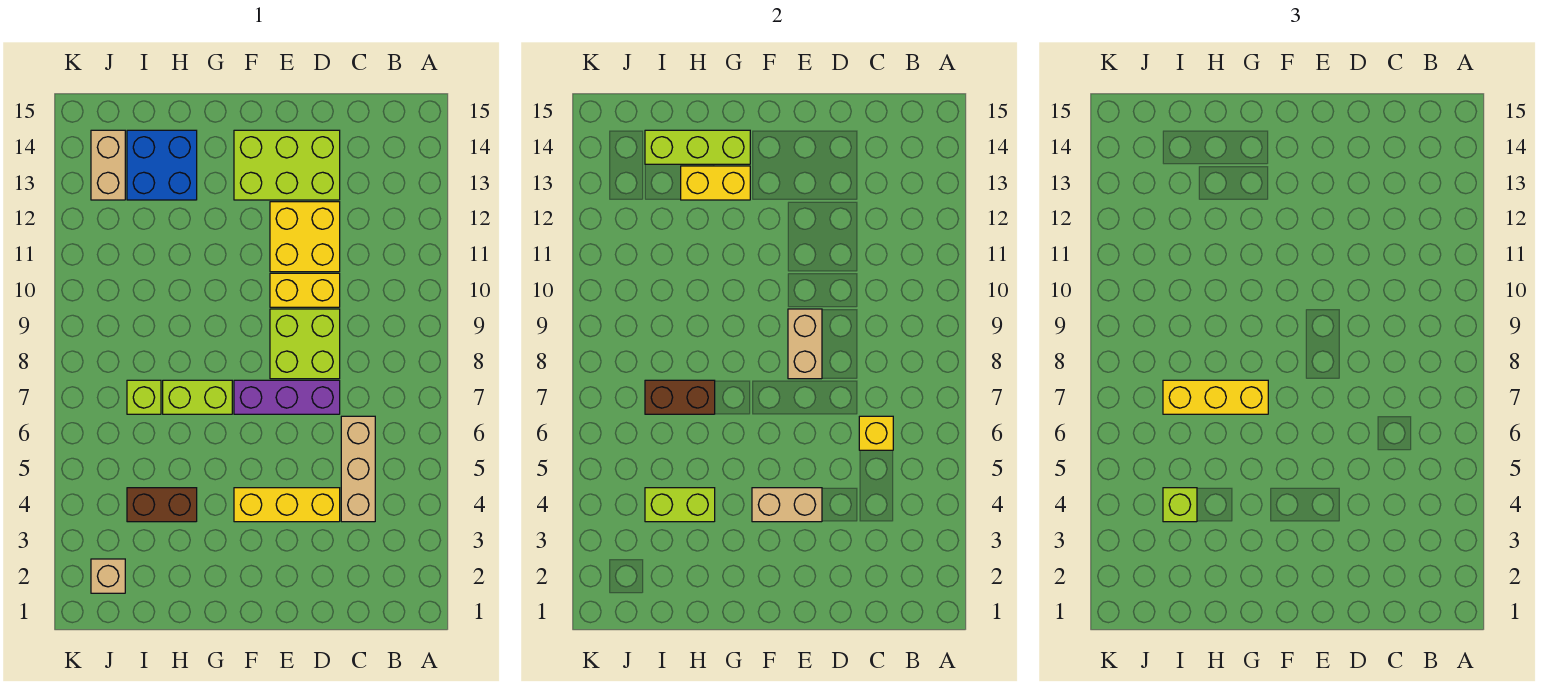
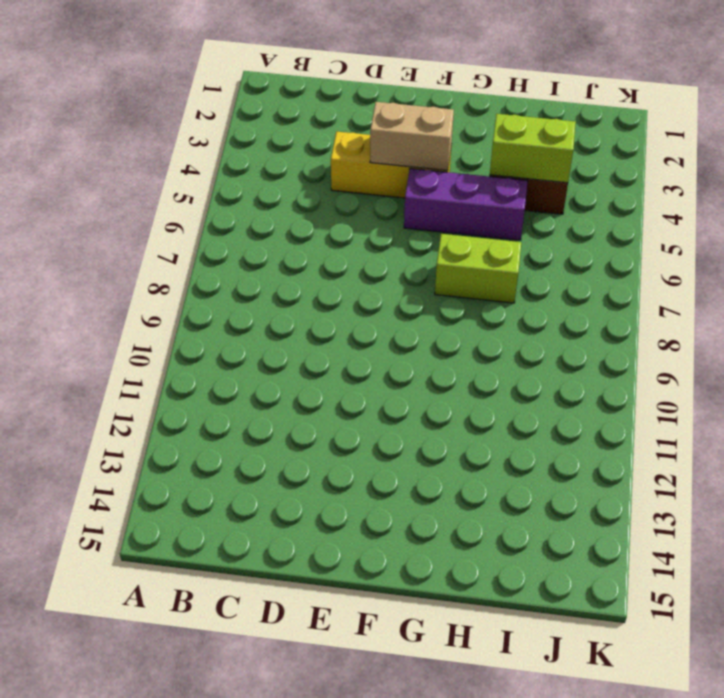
purple brick F5:H5 level 1 -> purple brick D7:F7 level 1
none -> tan brick C4:C6 level 1
none -> lime brick D8:E9 level 1
none -> yellow brick D10:E10 level 1

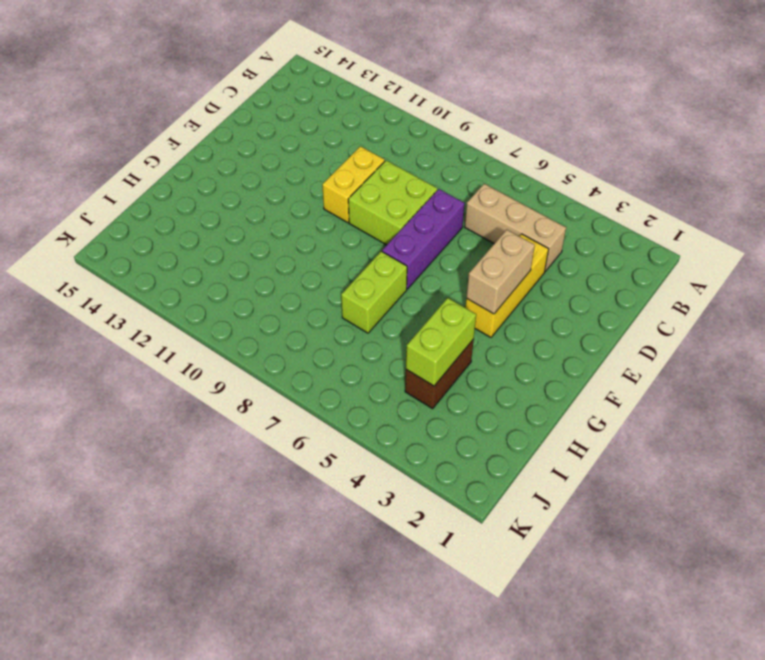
none -> yellow brick D11:E12 level 1
none -> lime brick D13:F14 level 1
none -> blue brick H13:I14 level 1

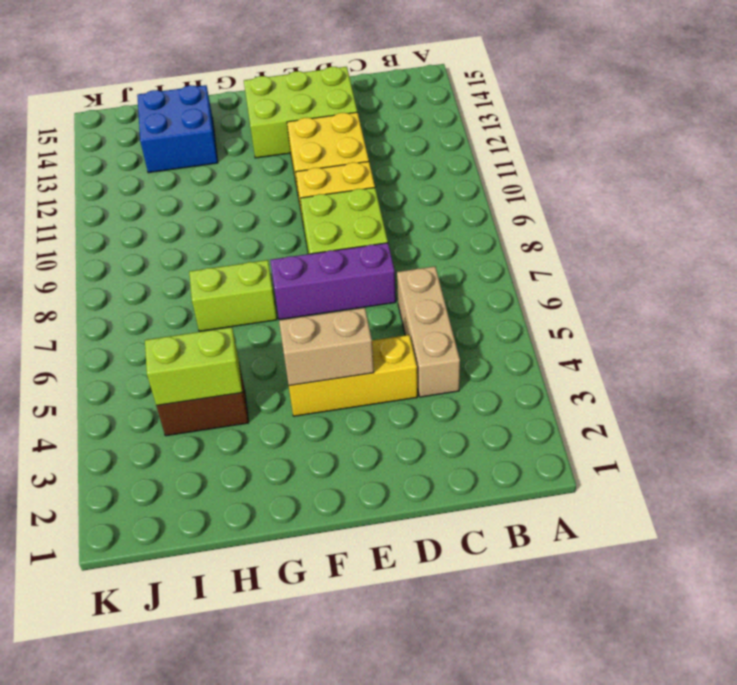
none -> lime brick I7 level 1
none -> tan brick J2 level 1
none -> tan brick J13:J14 level 1

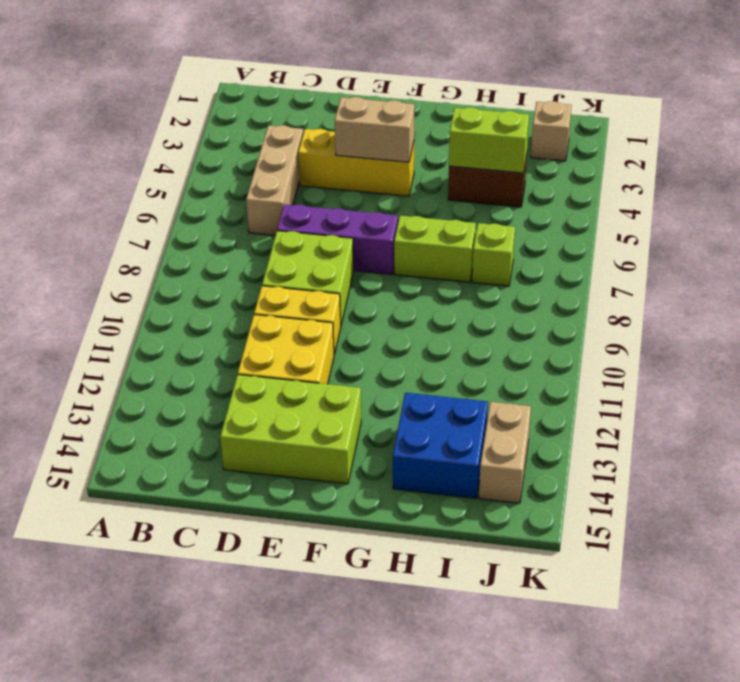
none -> yellow brick C6 level 2
none -> tan brick E8:E9 level 2
none -> yellow brick G13:H13 level 2

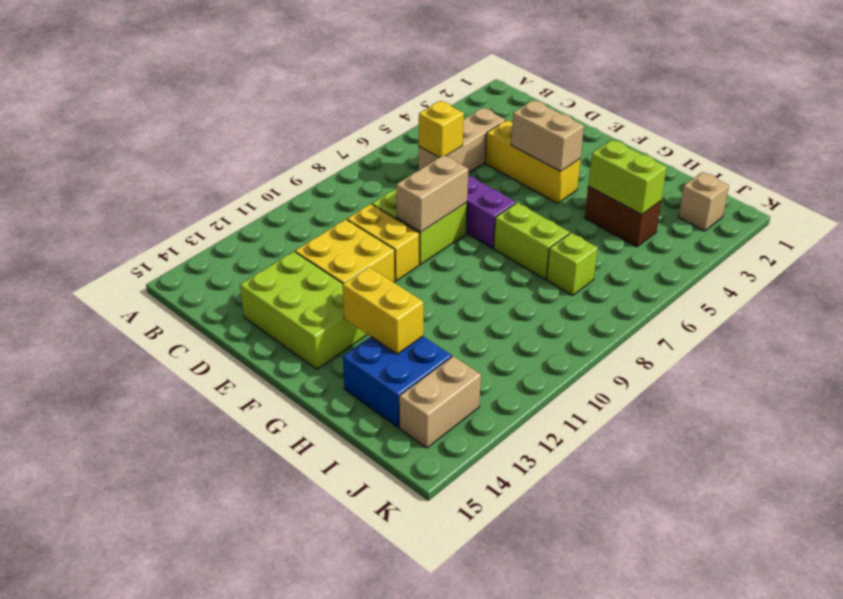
none -> lime brick G14:I14 level 2
none -> brown brick H7:I7 level 2
none -> yellow brick G7:I7 level 3

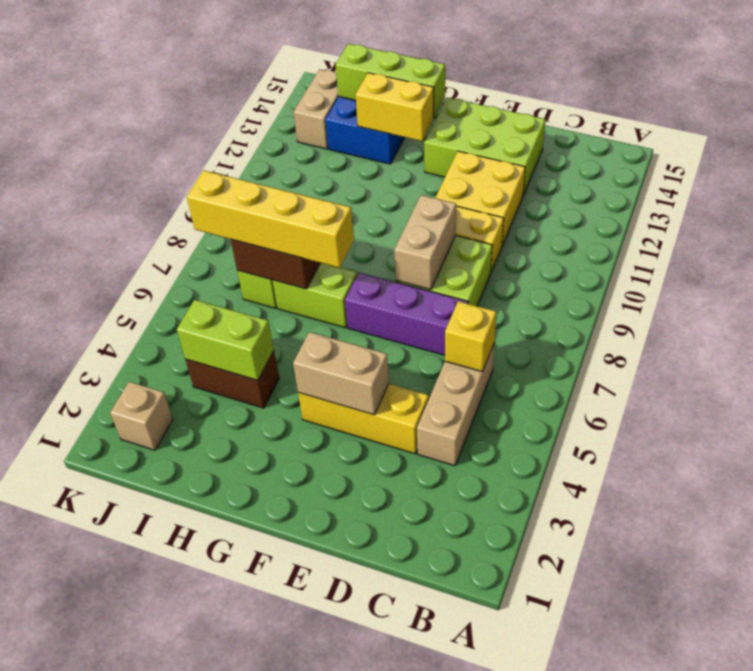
yellow brick G7:J7 level 3 -> yellow brick G7:I7 level 3
none -> lime brick I4 level 3

